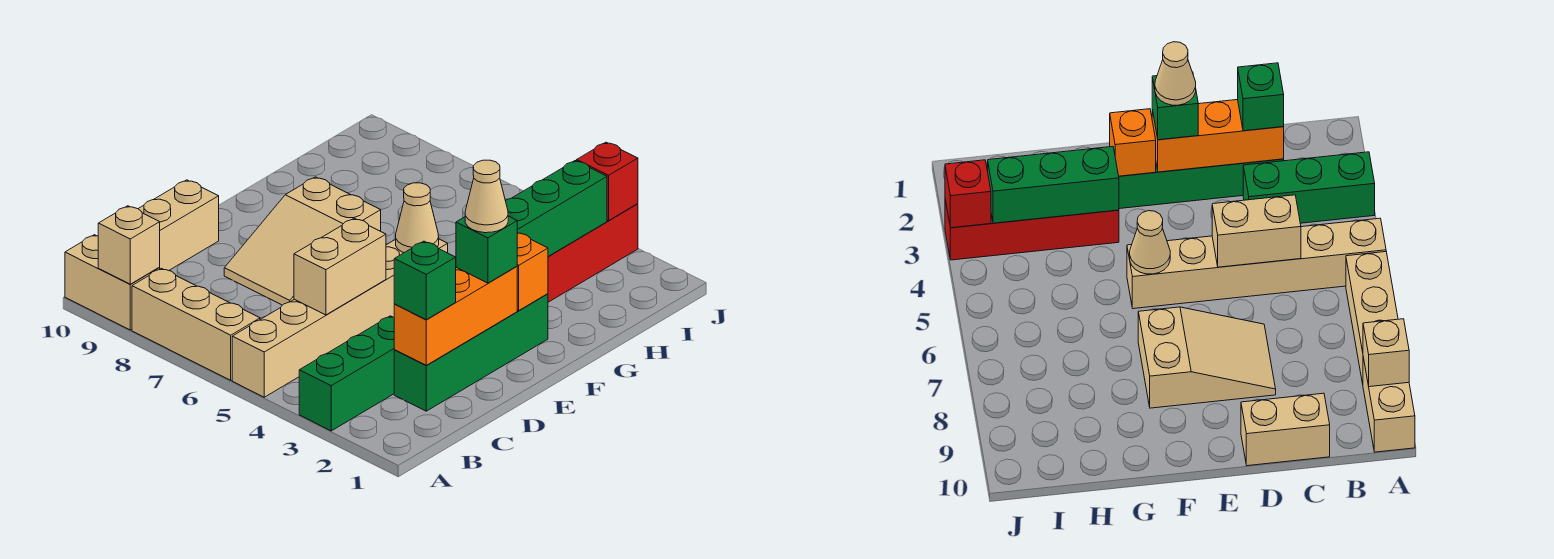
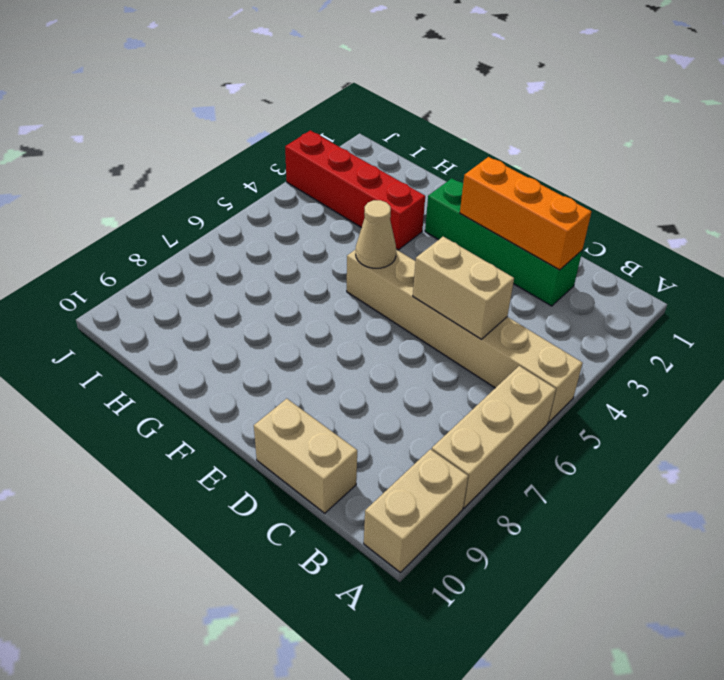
none -> green brick A3:C3 level 1
none -> tan slope D7:F8 level 1 top F
none -> tan brick A9 level 2

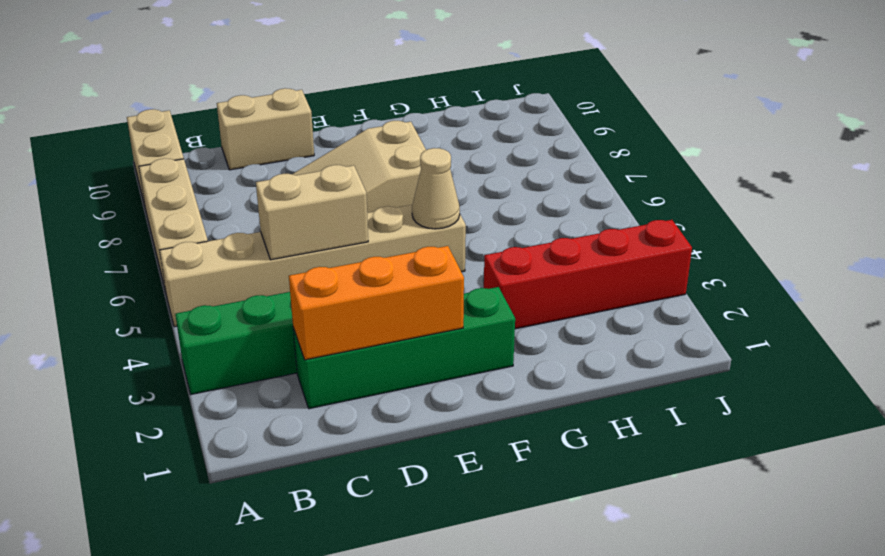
none -> tan brick A9 level 2
none -> orange brick F2 level 2
none -> green brick G3:I3 level 2

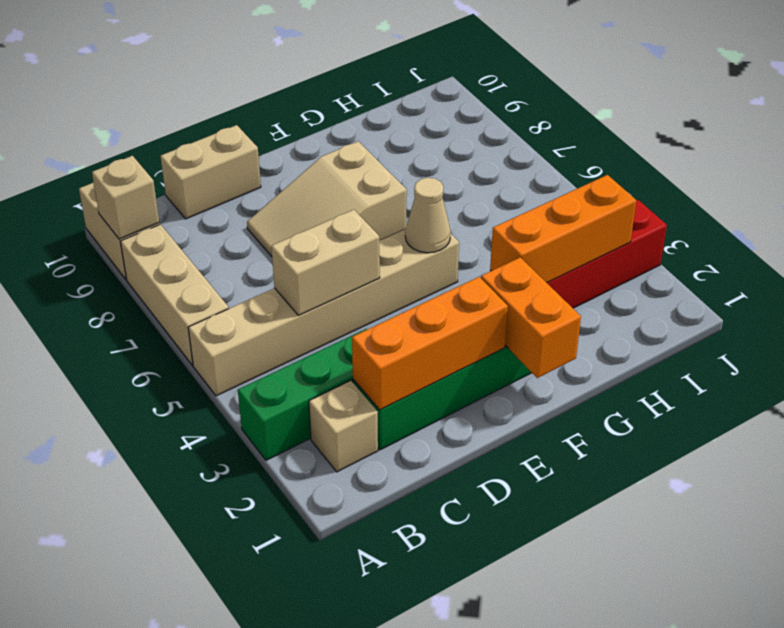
tan brick B2 level 1 -> none
orange brick F1:F2 level 2 -> orange brick F2 level 2
orange brick G3:I3 level 2 -> green brick G3:I3 level 2
none -> red brick J3 level 2
none -> green brick C2 level 3
none -> green brick E2 level 3

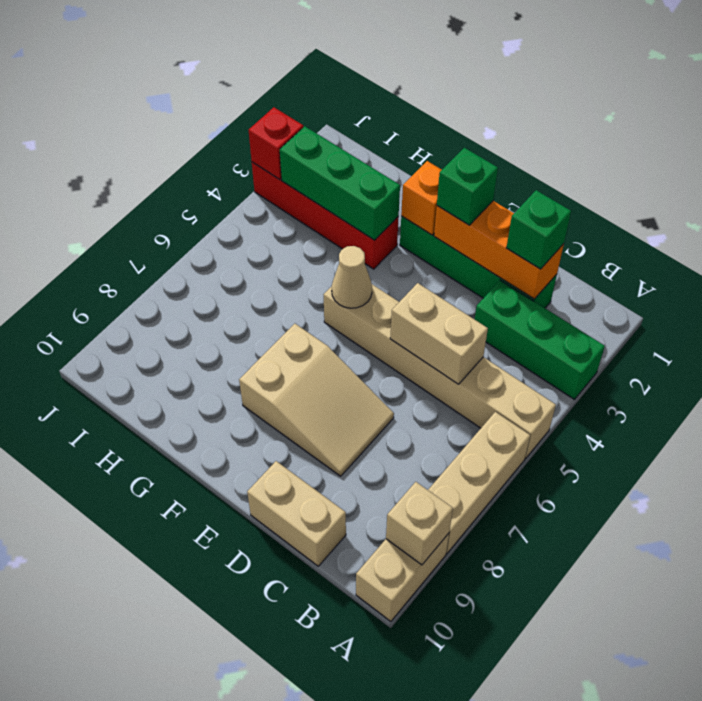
none -> tan cone E2 level 4

